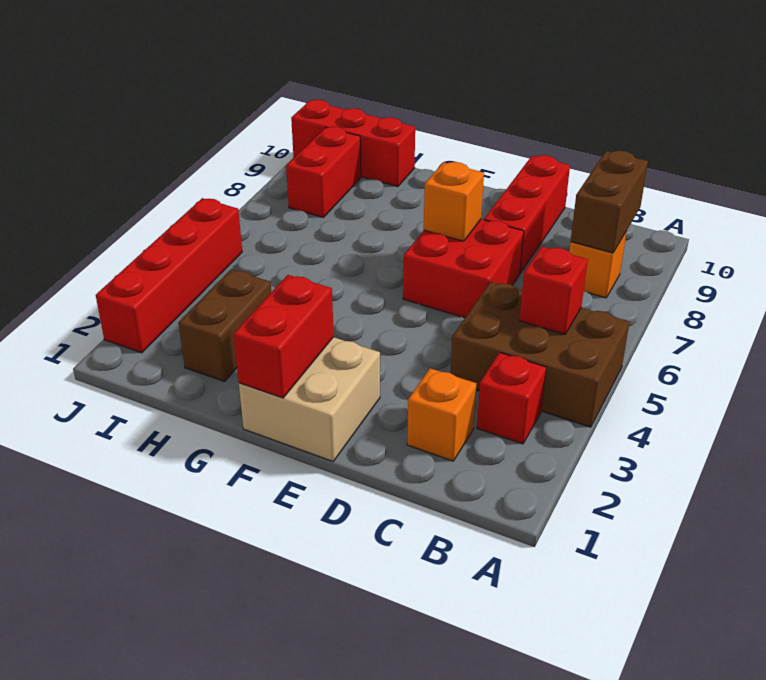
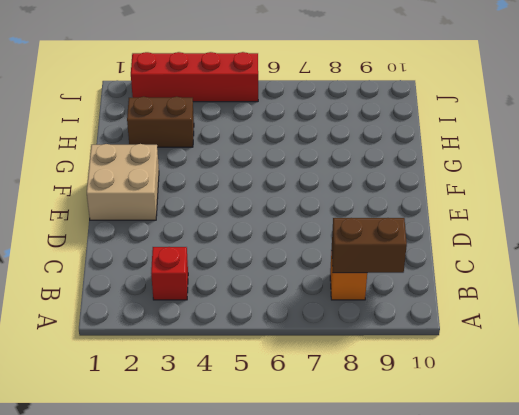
none -> brown brick A4:C5 level 1
none -> orange brick C2 level 1
none -> red brick D6:E7 level 1

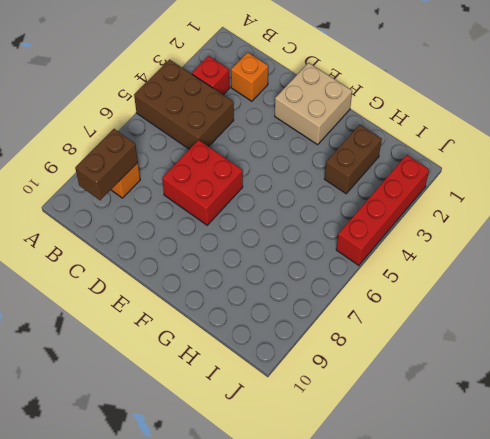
none -> red brick D8:D10 level 1
none -> red brick H10:J10 level 1
none -> red brick I8:I9 level 1

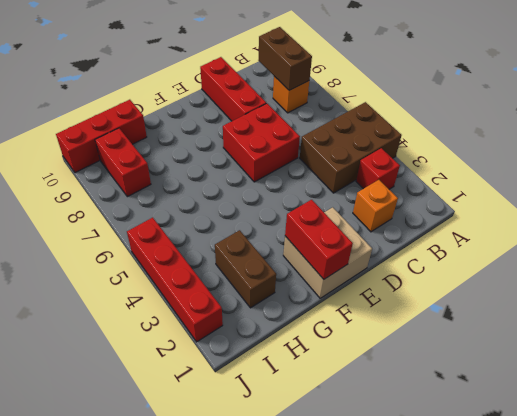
none -> red brick B5 level 2
none -> orange brick E7 level 2

